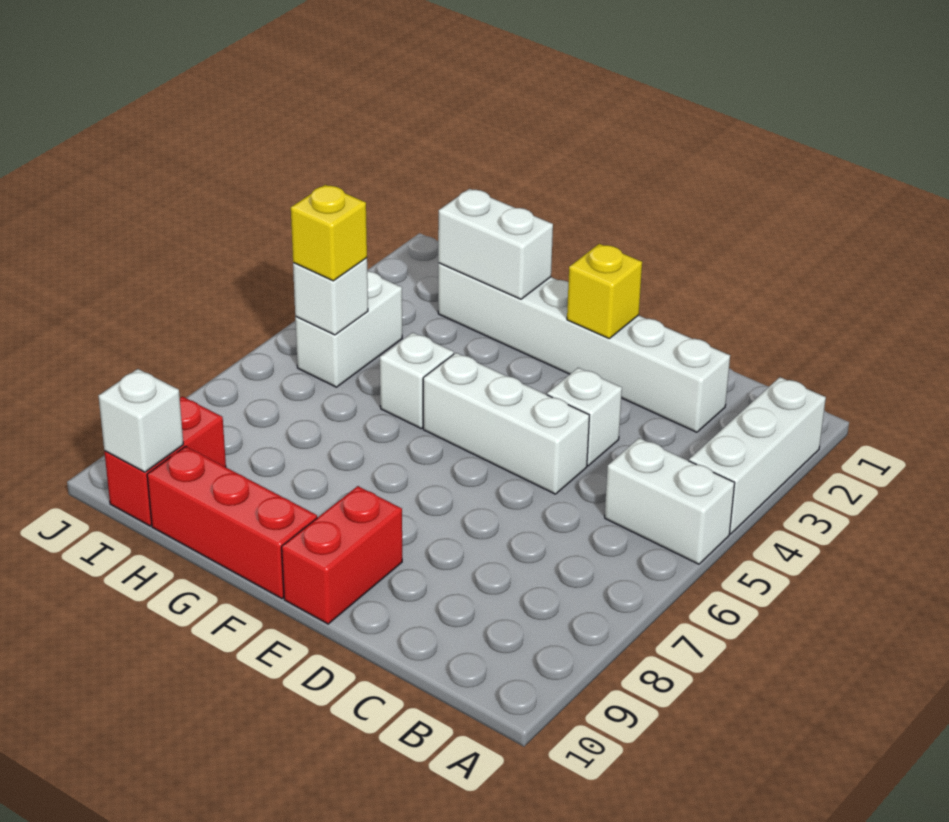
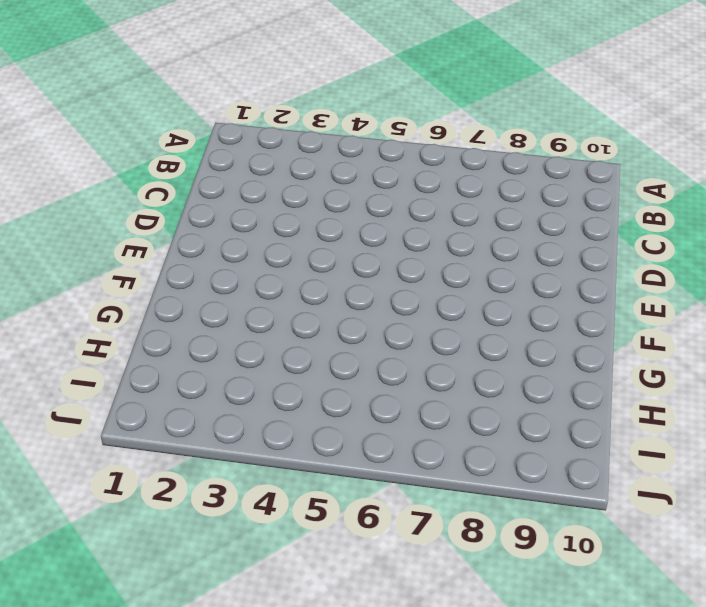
none -> white brick A2:A4 level 1
none -> white brick A5:B5 level 1
none -> white brick C2:H2 level 1

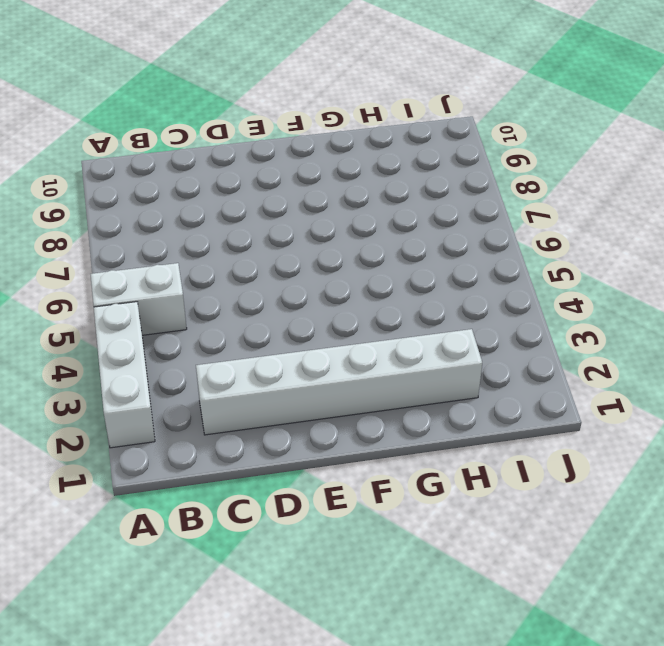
none -> white brick D4 level 1
none -> white brick D5:F5 level 1
none -> red brick E9:E10 level 1

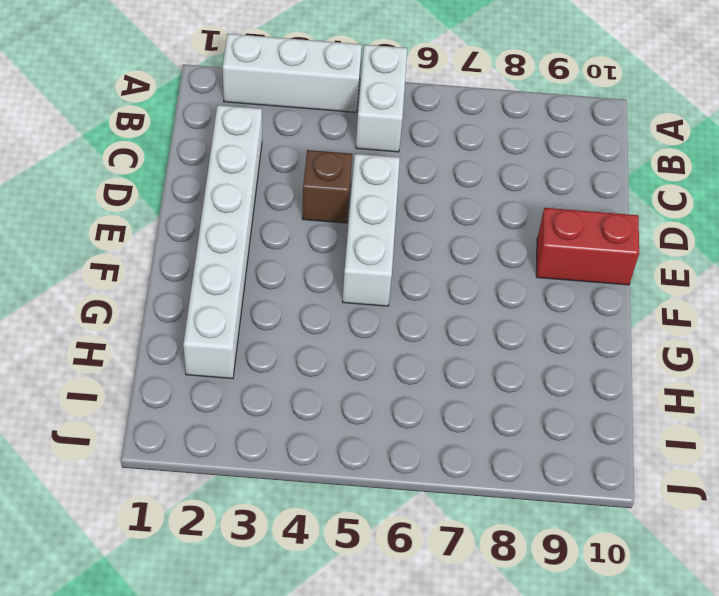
brown brick D4 level 1 -> white brick D4 level 1
none -> red brick F10:H10 level 1
none -> white brick G5 level 1
none -> white brick I4:I5 level 1

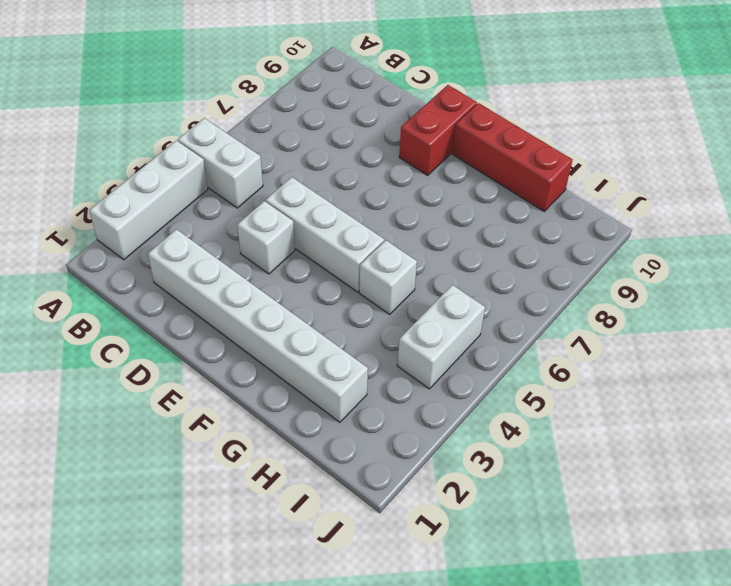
none -> red brick I9:I10 level 1
none -> yellow brick E2 level 2
none -> white brick G2:H2 level 2

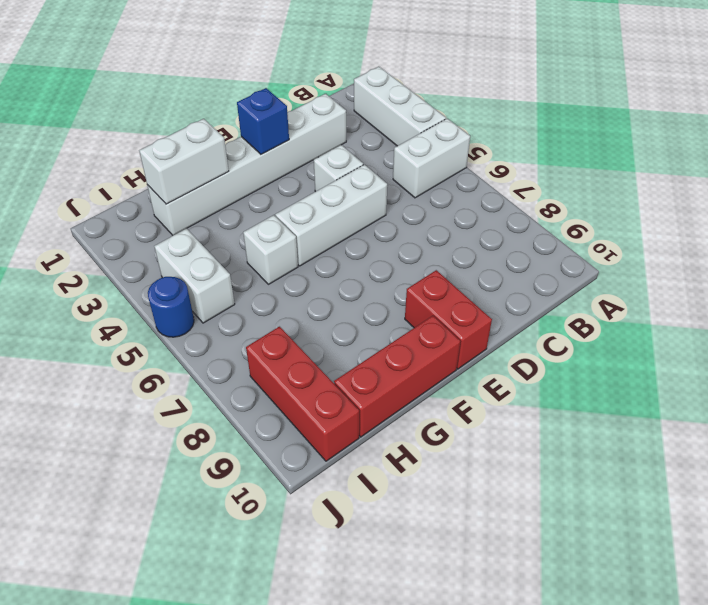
blue brick E2 level 2 -> yellow brick E2 level 2
red brick I8:I10 level 1 -> red brick I9:I10 level 1
blue round brick J5 level 1 -> none
none -> white brick I5 level 2
none -> white brick I10 level 2
none -> yellow brick I5 level 3

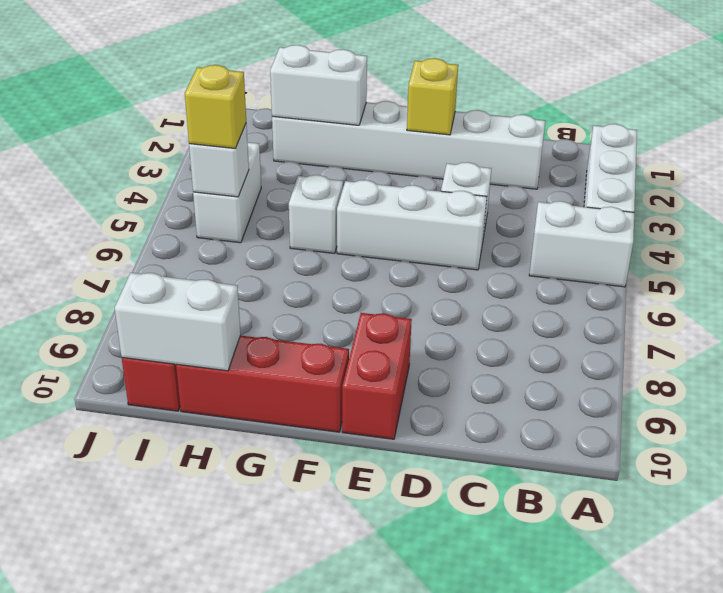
white brick H10:I10 level 2 -> white brick I10 level 2

